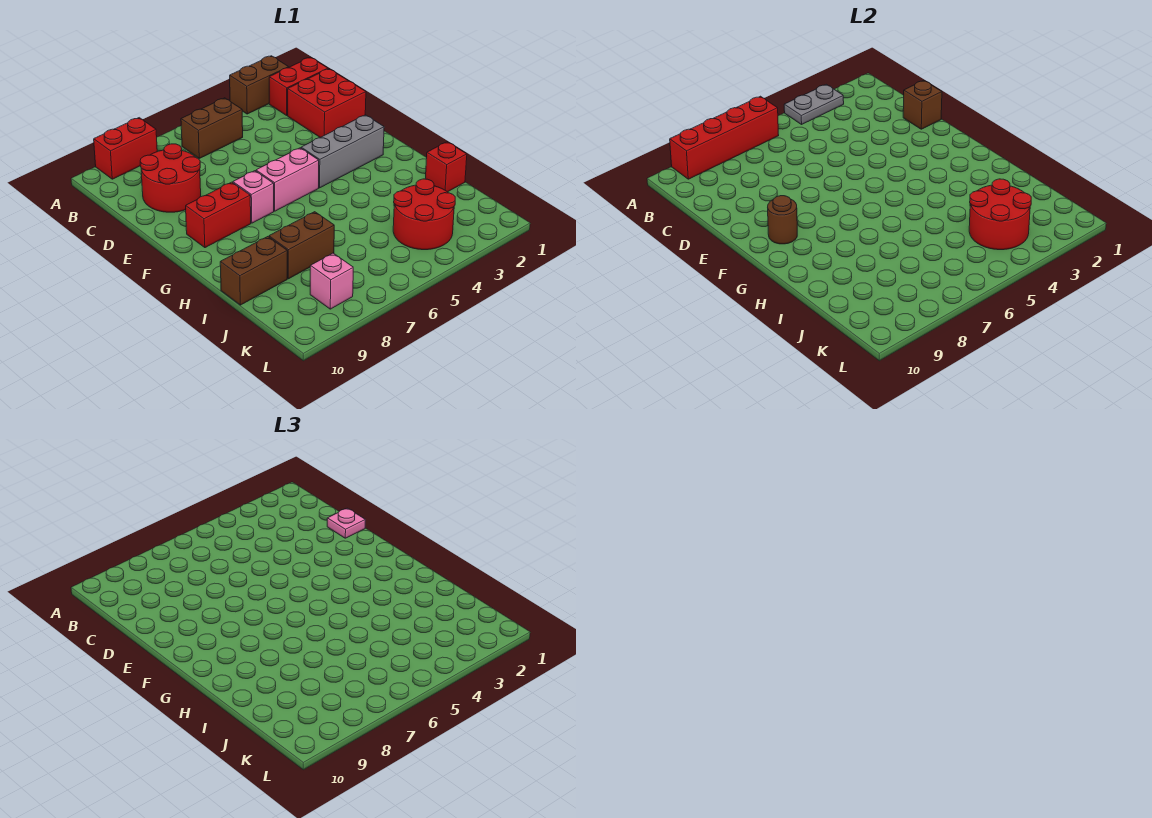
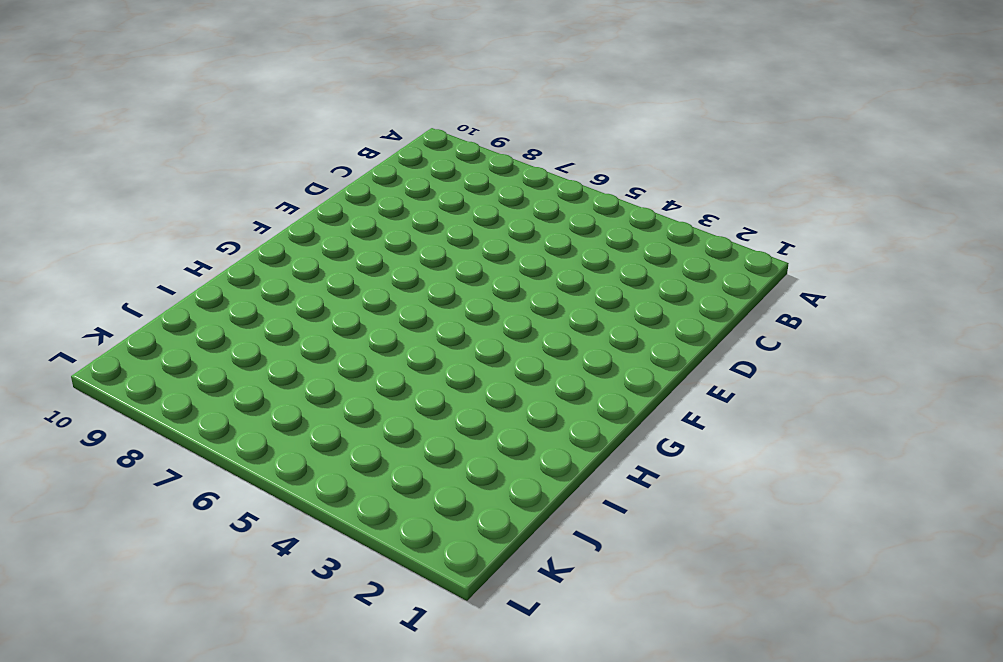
none -> brown brick A2:A3 level 1
none -> red brick A8:A9 level 1
none -> red brick B1:B2 level 1

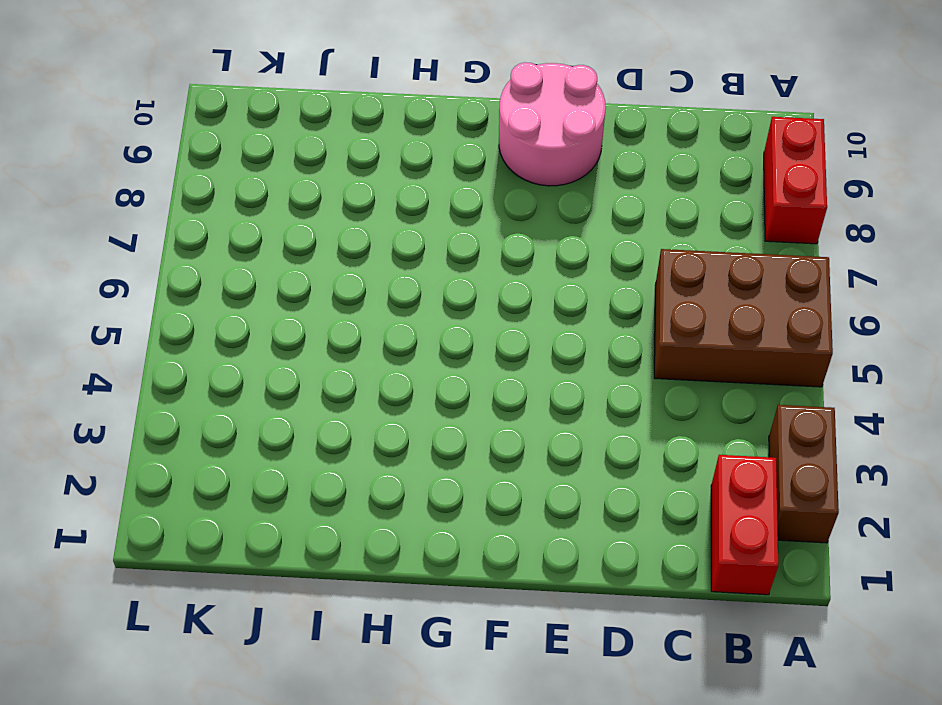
brown brick A5:C6 level 1 -> brown brick B5:B6 level 1
pink round brick E9:F10 level 1 -> red brick F8:F9 level 1
none -> red brick C1:D2 level 1
none -> red round brick C8:D9 level 1
none -> grey brick F2:F4 level 1

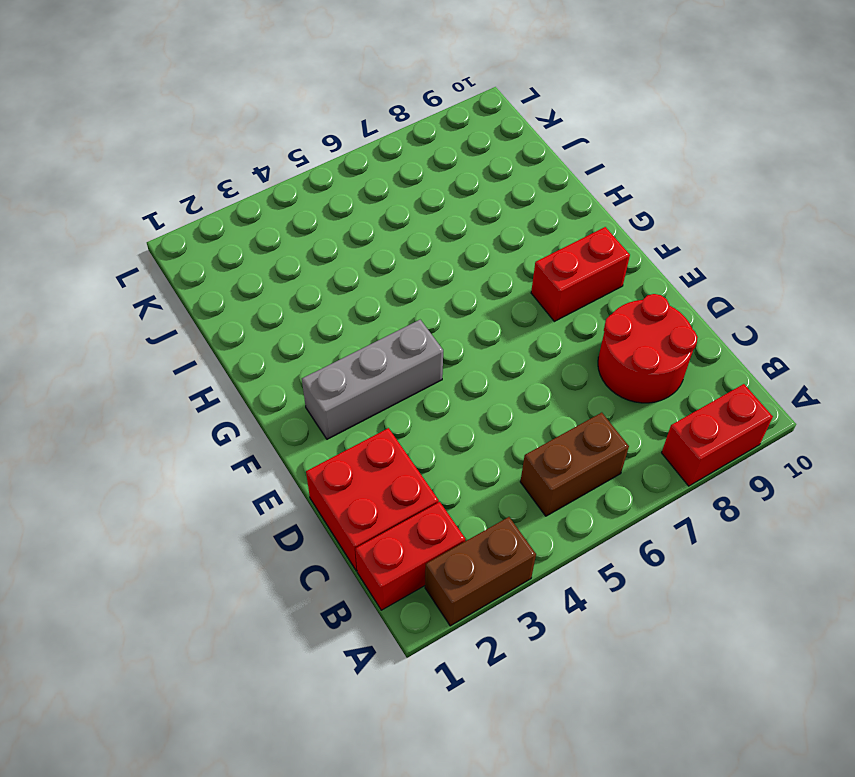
none -> pink brick F5:F6 level 1
none -> pink brick F7 level 1
none -> red brick I1 level 1

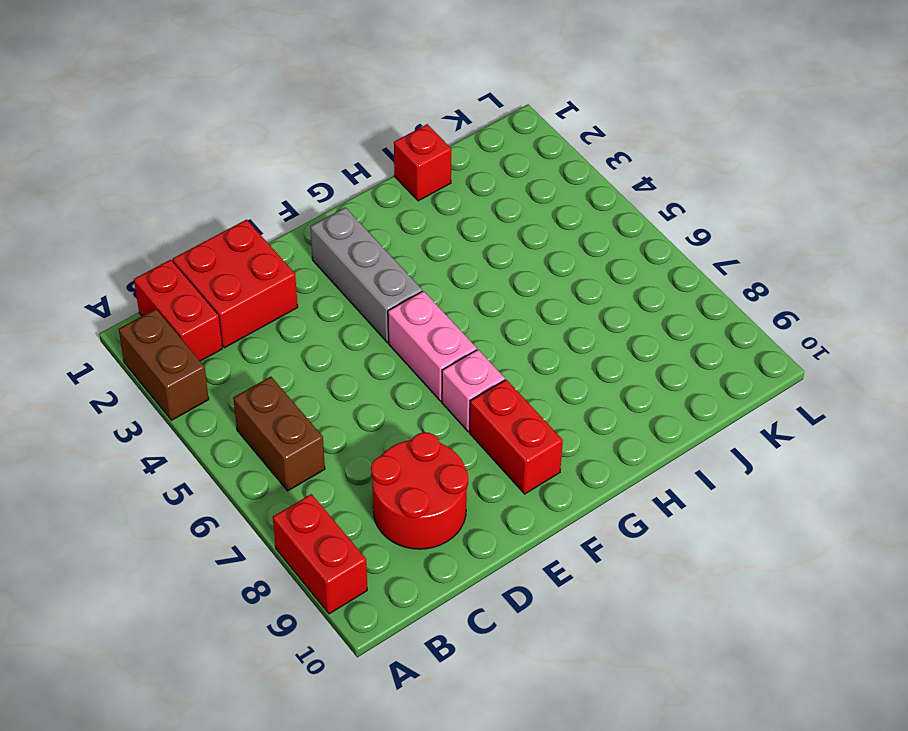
none -> brown brick I7:I8 level 1
none -> brown brick I9:I10 level 1
none -> red round brick J3:K4 level 1

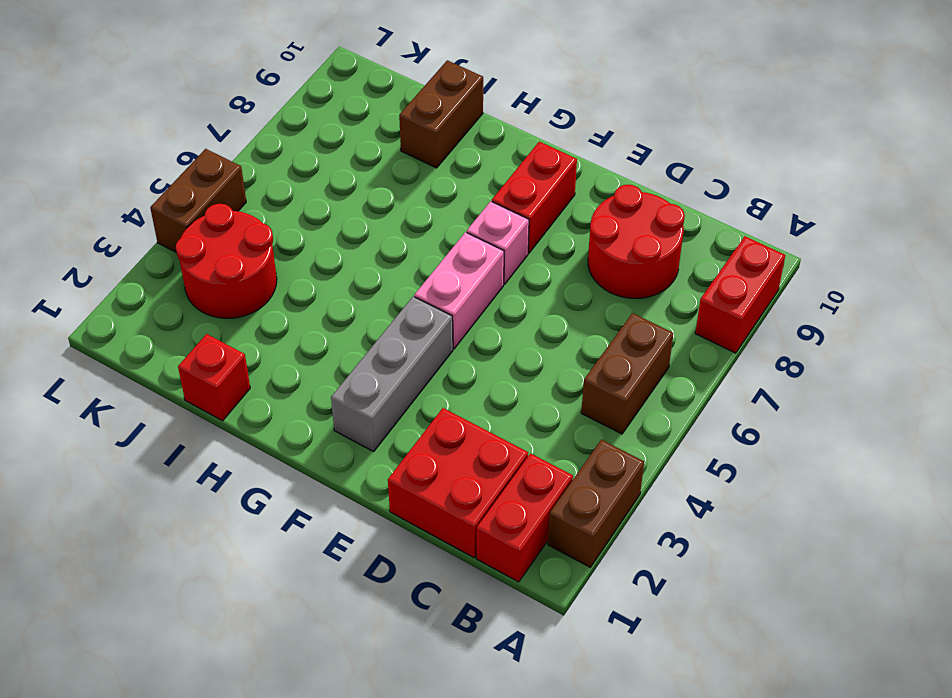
brown brick L4:L5 level 1 -> brown brick I7:I8 level 1
none -> pink brick K8 level 1
none -> grey plate A3:A4 level 2
none -> red brick A6:A9 level 2

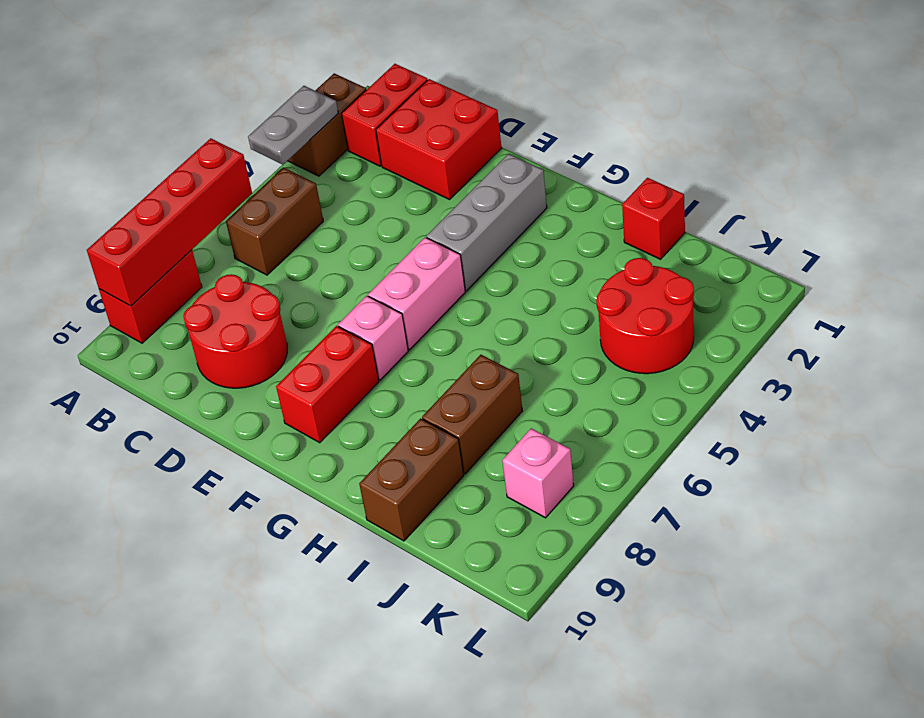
none -> brown brick D1 level 2
none -> brown round brick F9 level 2
none -> red round brick J3:K4 level 2

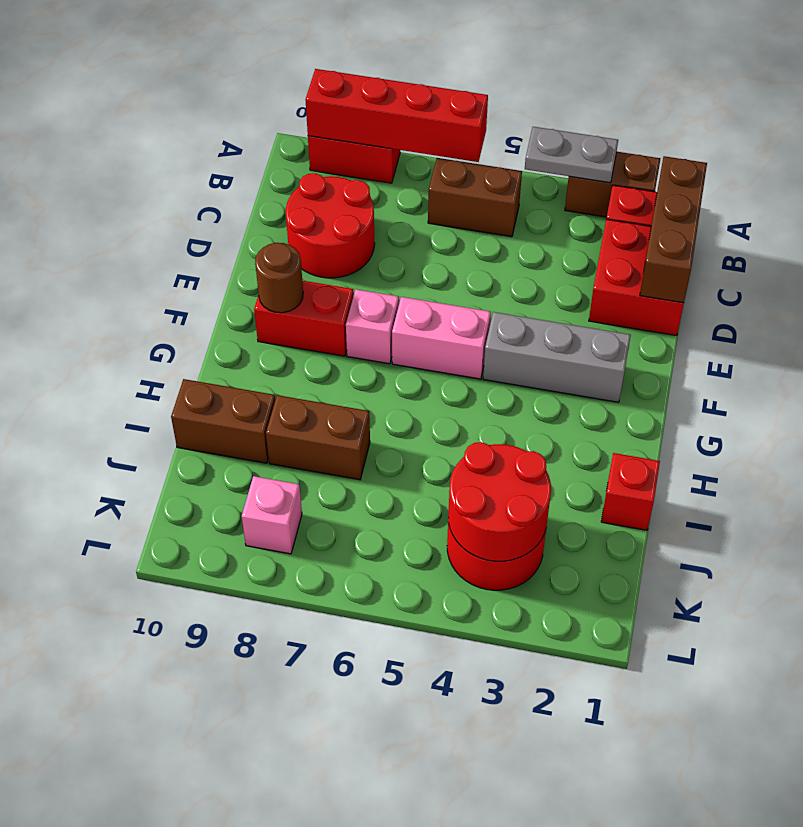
brown brick B1:D1 level 2 -> brown brick D1 level 2
none -> pink plate D1 level 3

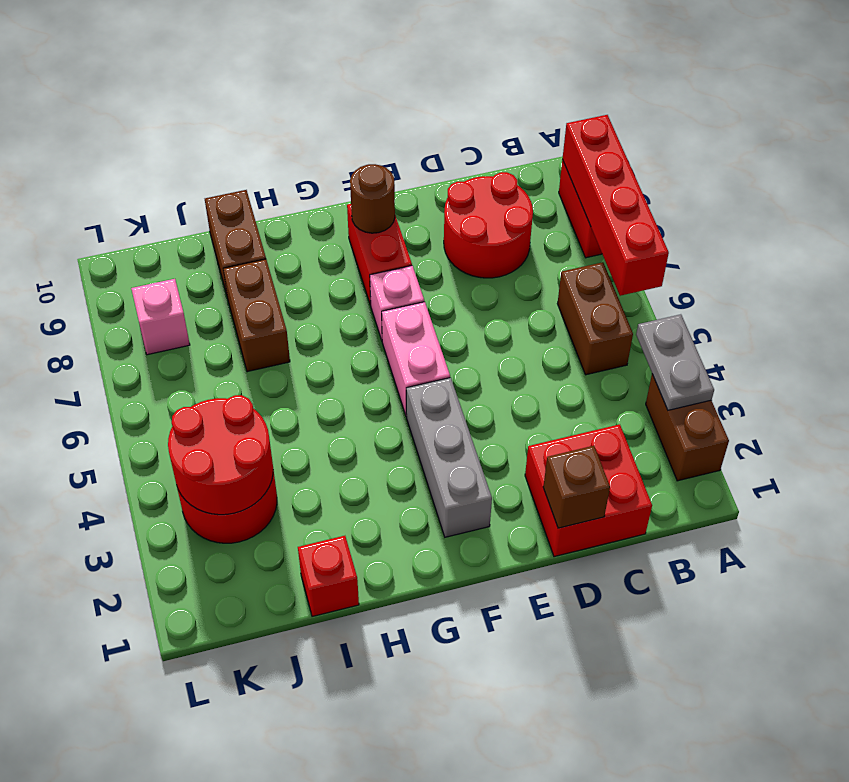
none -> red brick B1:B2 level 1
none -> pink plate D1 level 3

